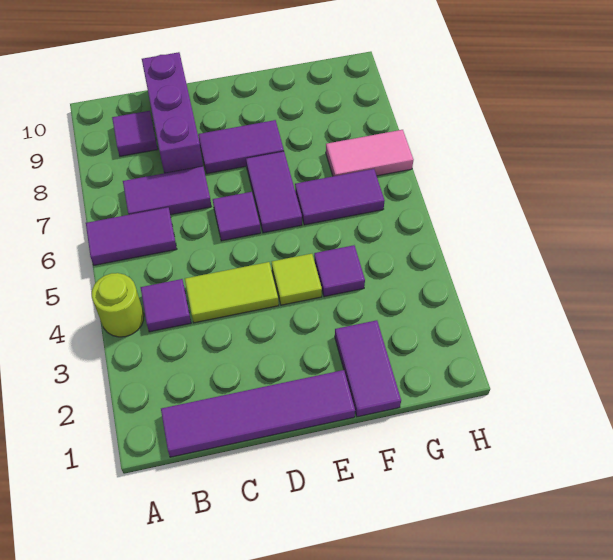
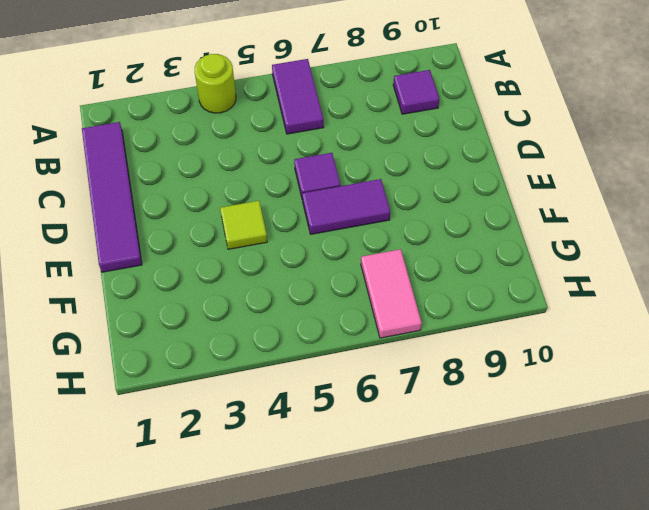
none -> purple tile B4 level 1
none -> purple tile B7:C7 level 1
none -> lime tile C4:D4 level 1

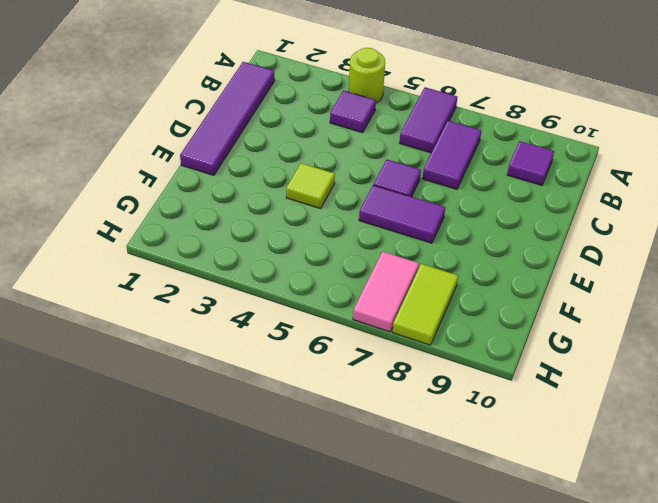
lime tile G8:H8 level 1 -> lime tile C4:D4 level 1
none -> purple brick C8:C10 level 1
none -> purple tile D8:E8 level 1
none -> purple tile F1:F2 level 1

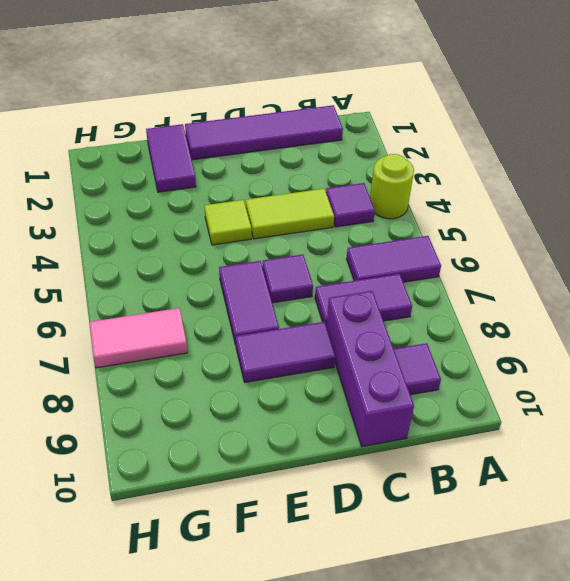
none -> purple tile F4 level 1
none -> purple tile F6:G6 level 1

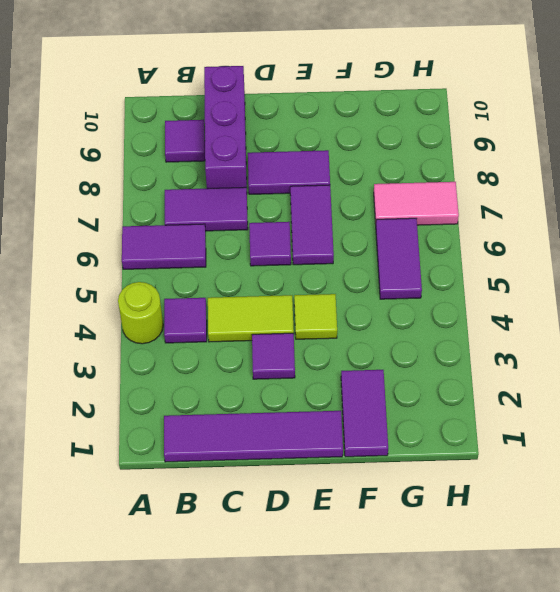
purple tile D3 level 1 -> purple tile F4 level 1
purple tile G5:G6 level 1 -> purple tile F6:G6 level 1

